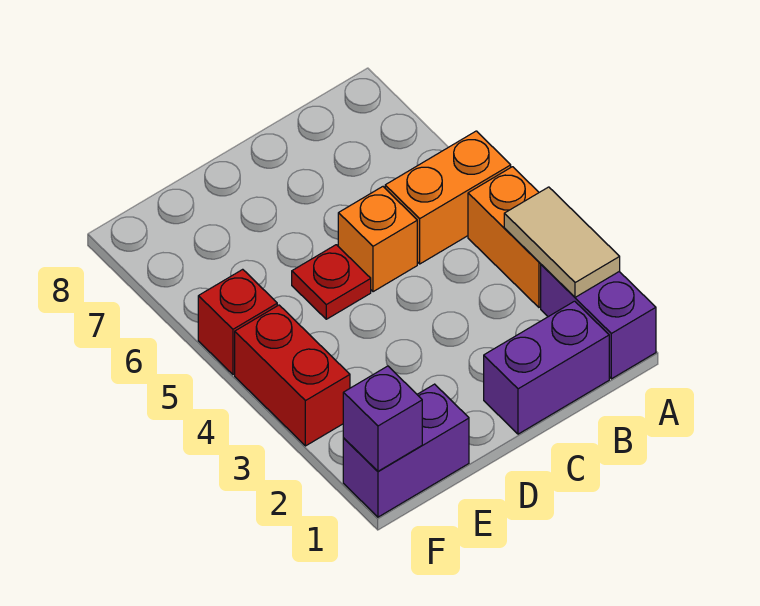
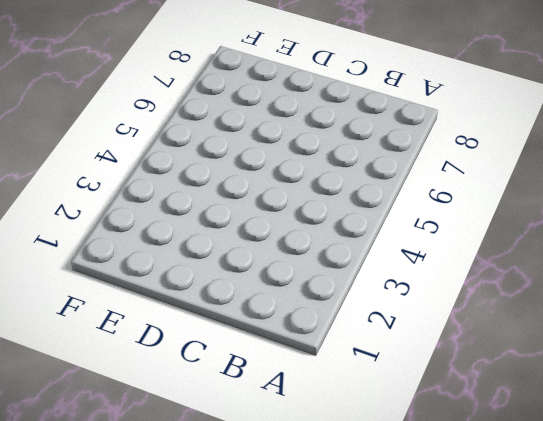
none -> purple brick A1:A2 level 1
none -> orange brick A3:A4 level 1

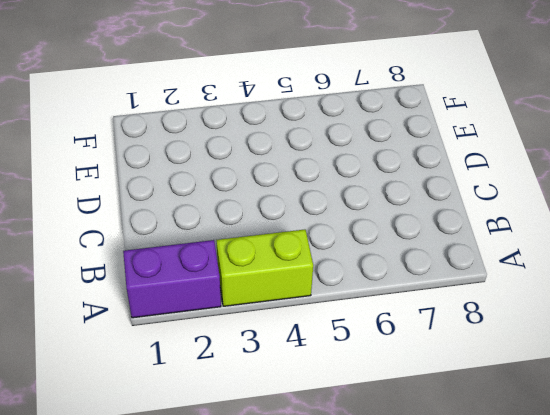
lime brick A3:A4 level 1 -> orange brick A3:A4 level 1
none -> orange brick A5:B5 level 1
none -> purple brick B1:C1 level 1

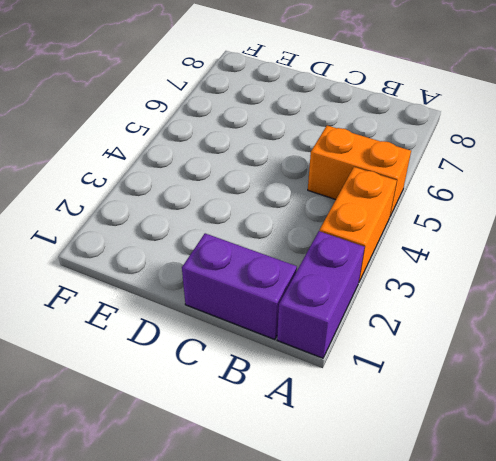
none -> orange brick C5 level 1
none -> red plate D5 level 1

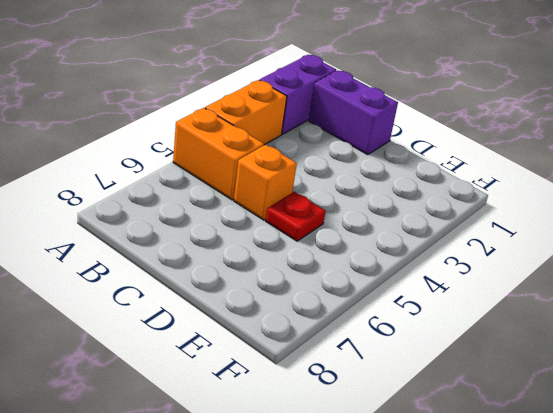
none -> purple brick E1:F1 level 1
none -> red brick F3:F4 level 1

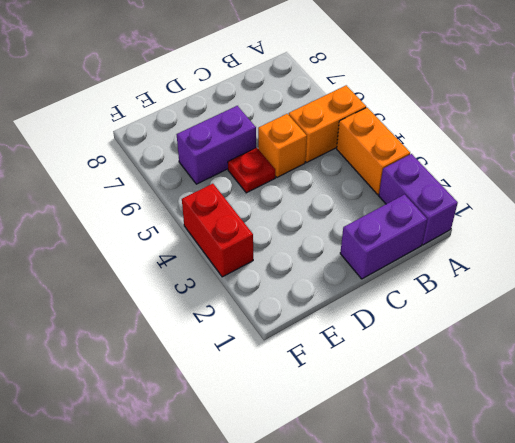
purple brick D6:E6 level 1 -> purple brick E1:F1 level 1
none -> red brick F5 level 1
none -> tan tile A2:A3 level 2

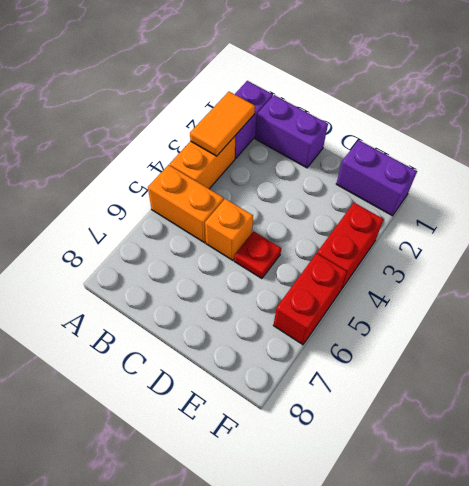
orange tile A2:A3 level 2 -> tan tile A2:A3 level 2
red brick F5:F6 level 1 -> red brick F5 level 1
none -> purple brick F1 level 2

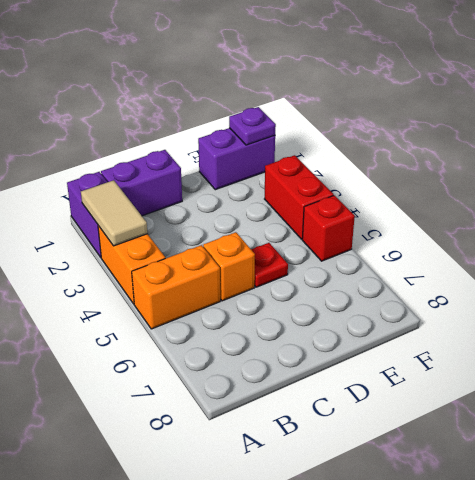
purple plate F1 level 2 -> purple brick F1 level 2

